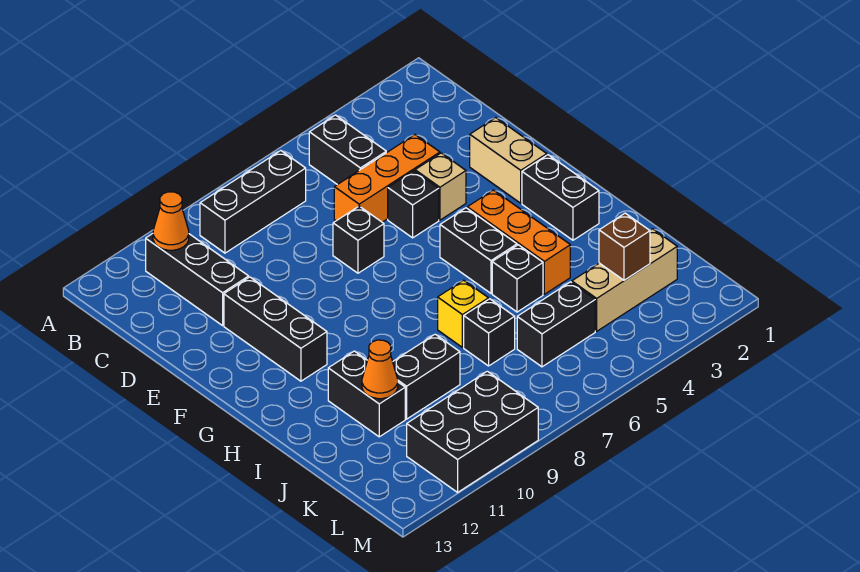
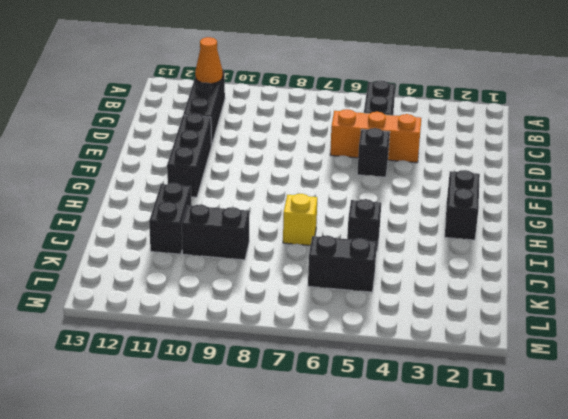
none -> black brick B7:B9 level 1
none -> tan brick E2:F2 level 1
none -> tan brick E4 level 1

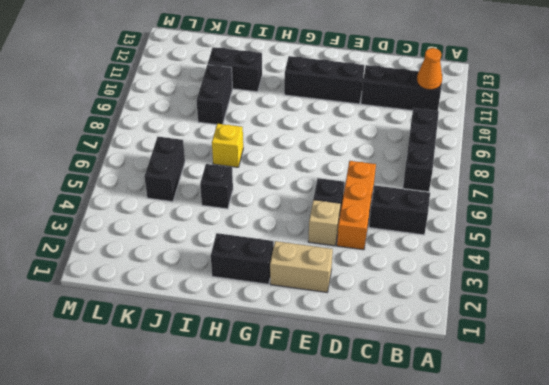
none -> black brick E7 level 1
none -> orange brick G4:I4 level 1
none -> black brick G5:H5 level 1

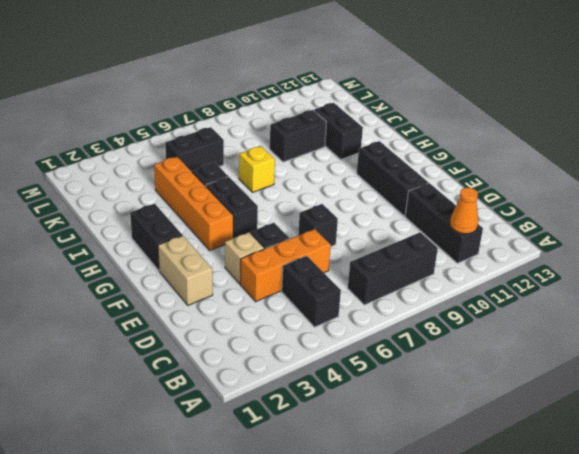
orange brick G4:J4 level 1 -> orange brick G4:I4 level 1
none -> black brick J7 level 1
none -> tan brick K2:K4 level 1
none -> black brick L9:M11 level 1

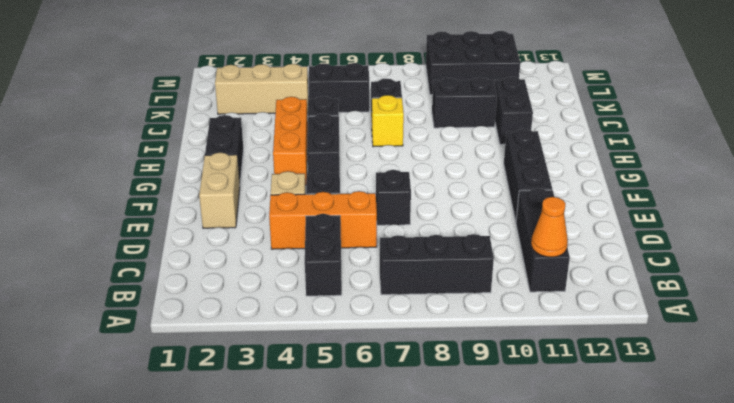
none -> orange cone J11 level 2
none -> brown brick K3 level 2

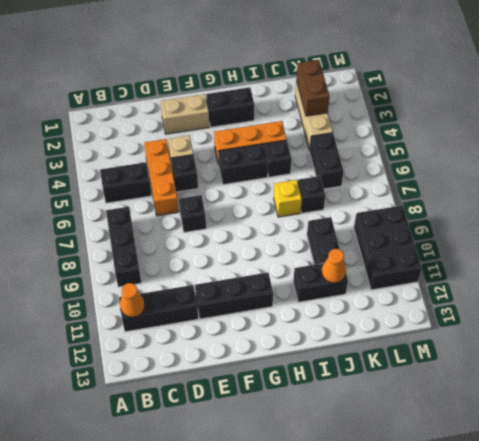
brown brick K2:K3 level 2 -> brown brick K3 level 2

